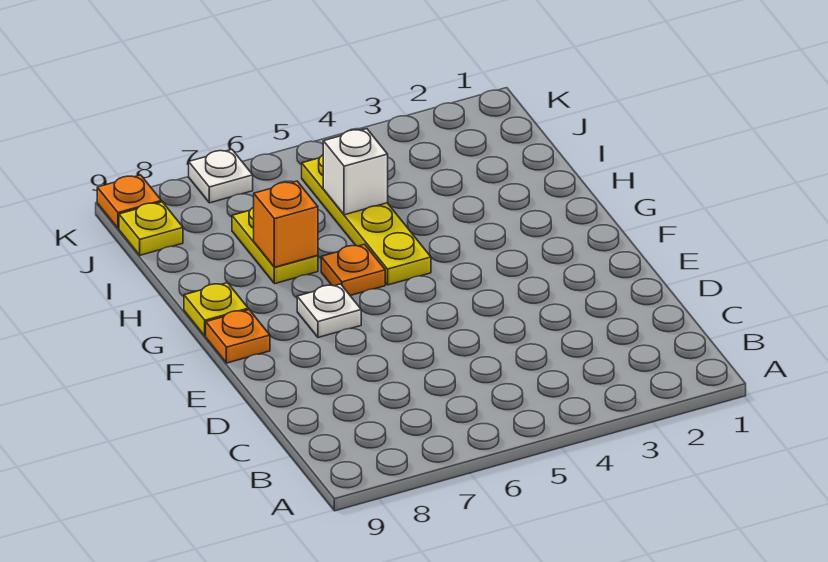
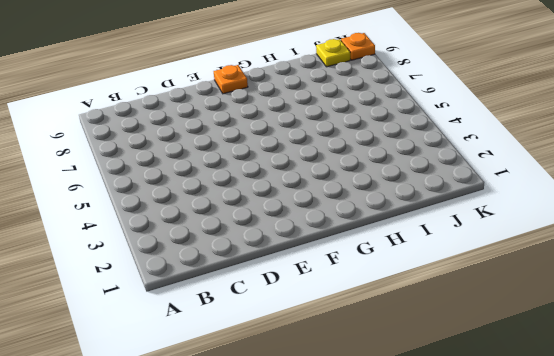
none -> white plate F7 level 1
none -> yellow plate G5:J5 level 1

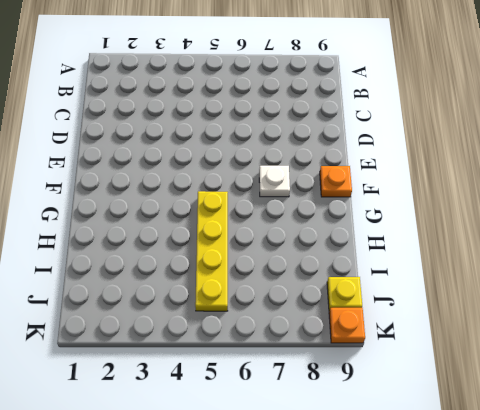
none -> orange plate G6 level 1
none -> yellow plate G9 level 1

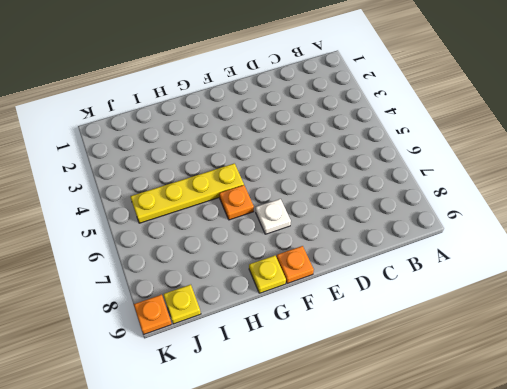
none -> yellow plate H7:I7 level 1
none -> white plate K7 level 1

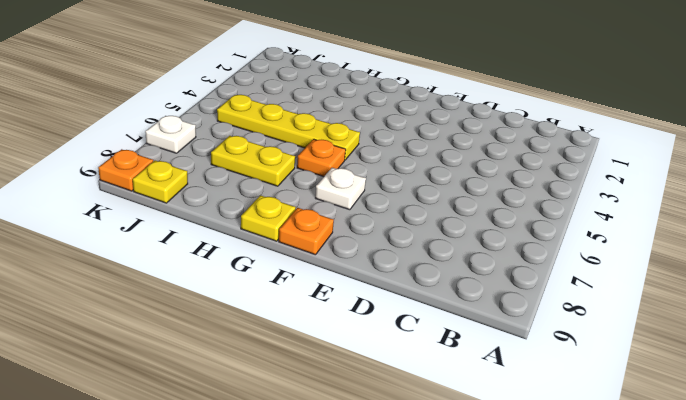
none -> orange brick H7 level 2
none -> white brick I5 level 2

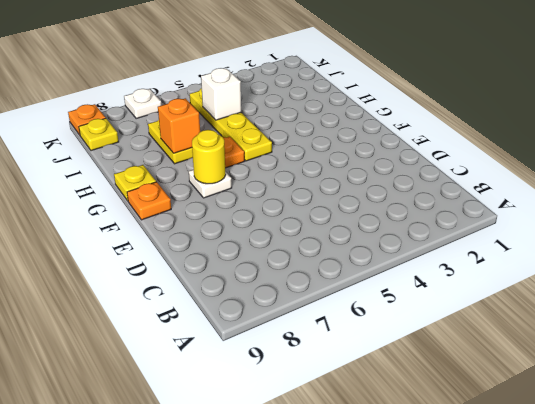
yellow round brick F7 level 2 -> none

